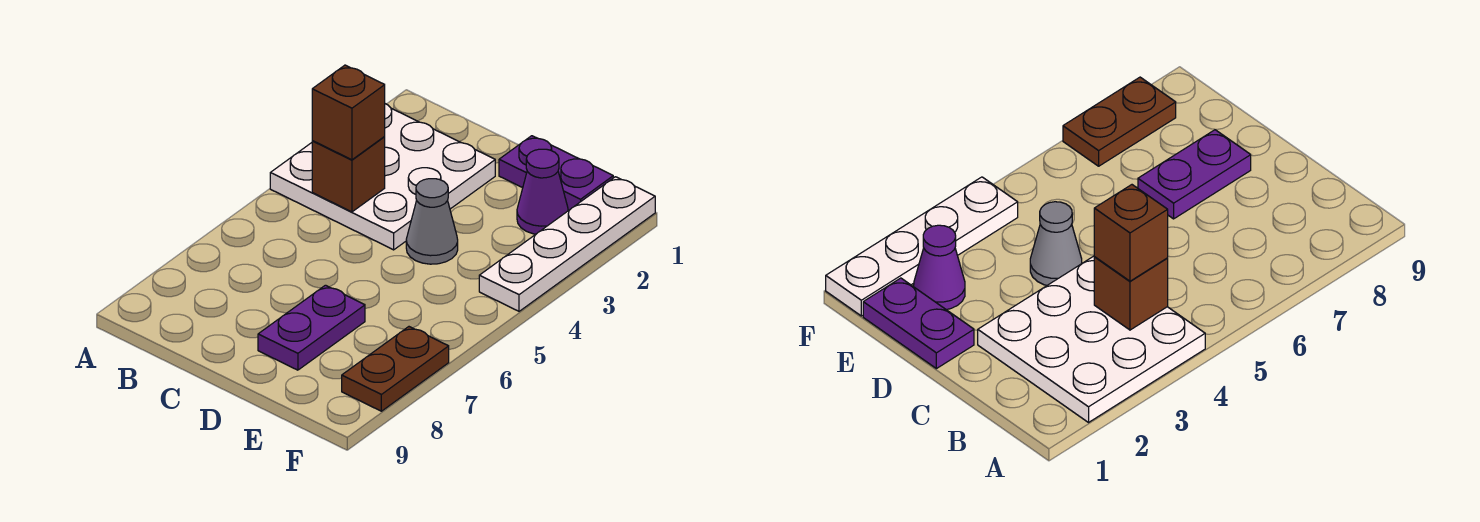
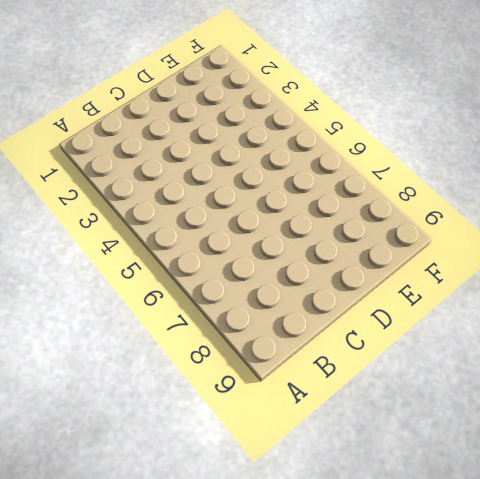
none -> white plate A2:C4 level 1
none -> purple plate D1:E1 level 1

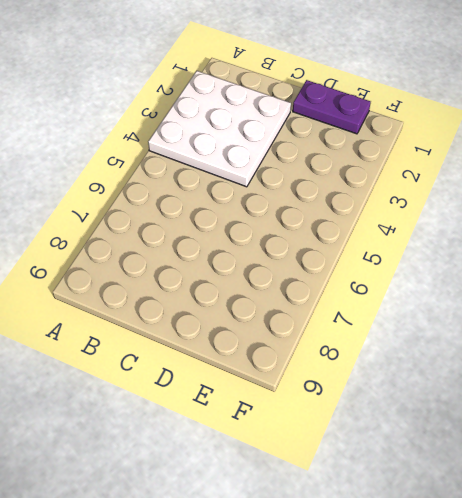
none -> grey cone D4 level 1
none -> purple plate D7:D8 level 1

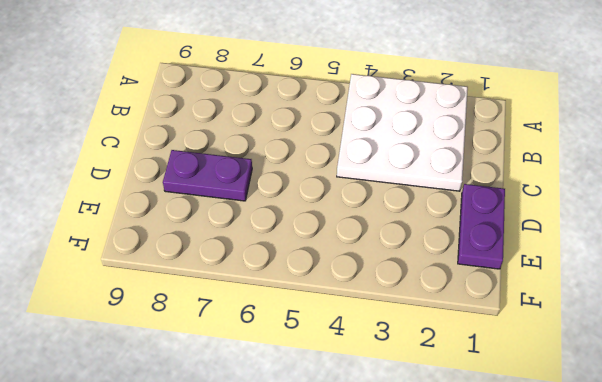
none -> grey cone D4 level 1
none -> purple cone E2 level 1

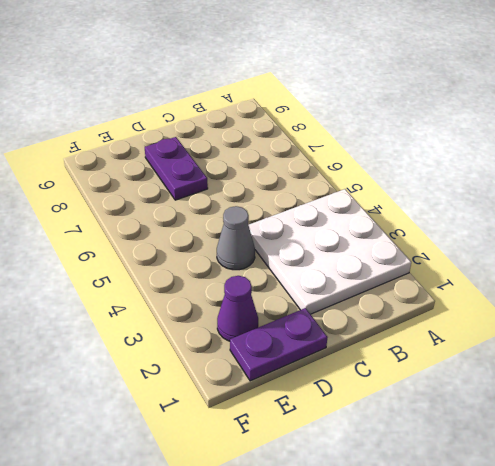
none -> white plate F1:F4 level 1
none -> brown plate F7:F8 level 1

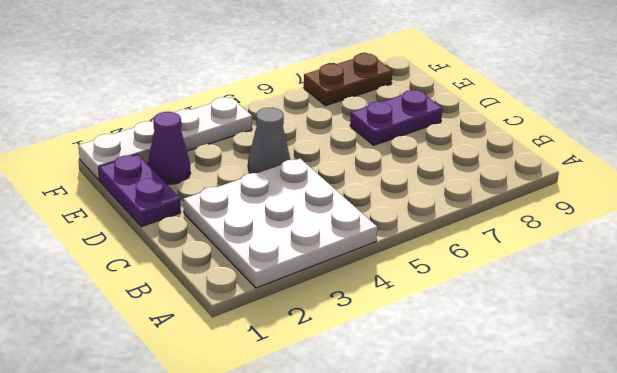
none -> brown brick B4 level 2
none -> brown brick B4 level 3

